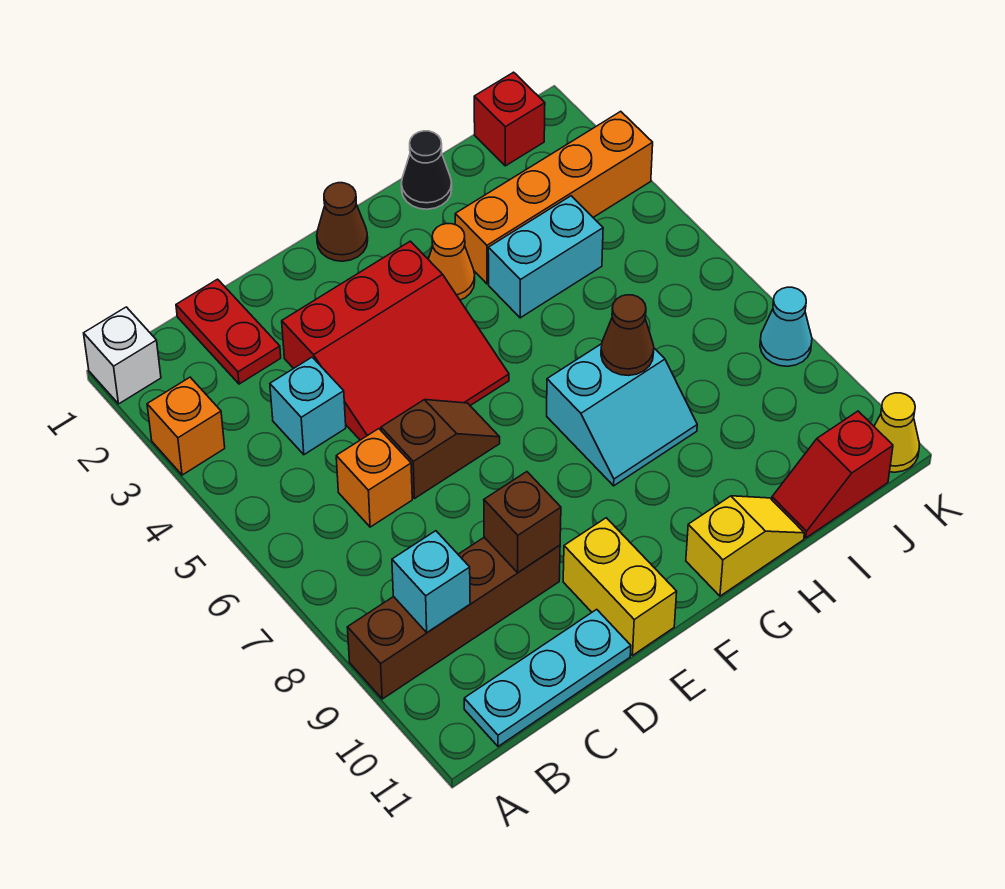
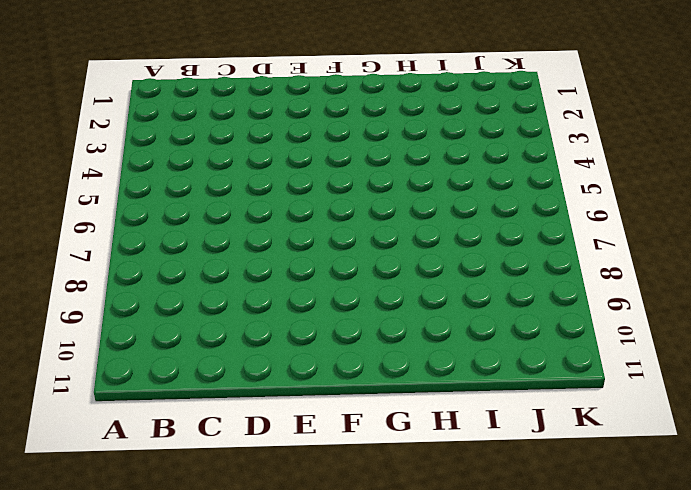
none -> white brick A1 level 1
none -> orange brick A3 level 1
none -> brown brick A9:D9 level 1

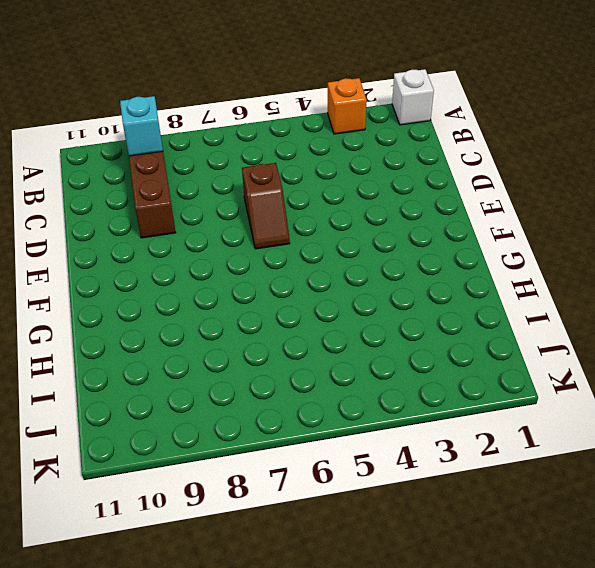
none -> cyan plate B11:D11 level 1
none -> red plate C1:C2 level 1
none -> cyan brick C4 level 1

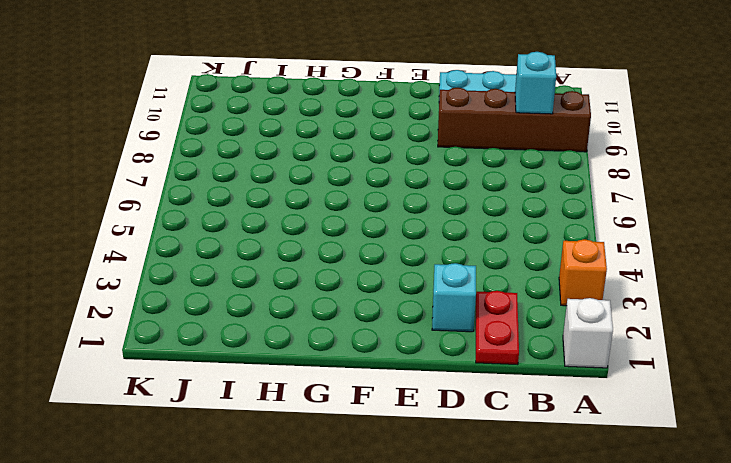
cyan brick D2 level 1 -> cyan brick C4 level 1
none -> orange brick C6 level 1
none -> red slope D3:F5 level 1 top 3
none -> brown slope D6:E6 level 1 top D

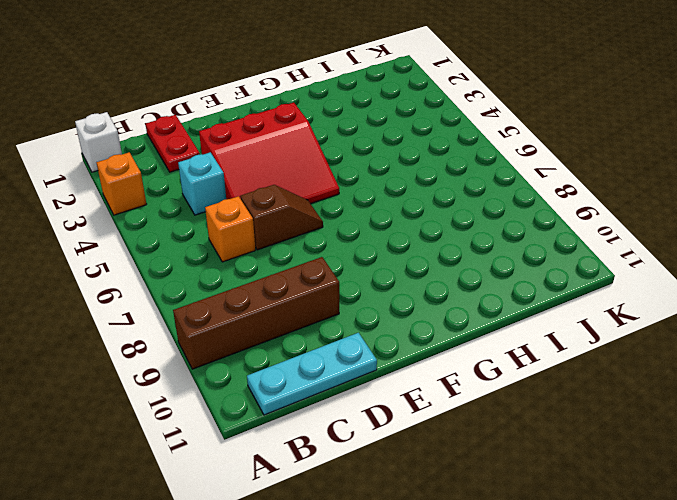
none -> yellow brick E10:E11 level 1
none -> brown cone F1 level 1
none -> orange cone G3 level 1

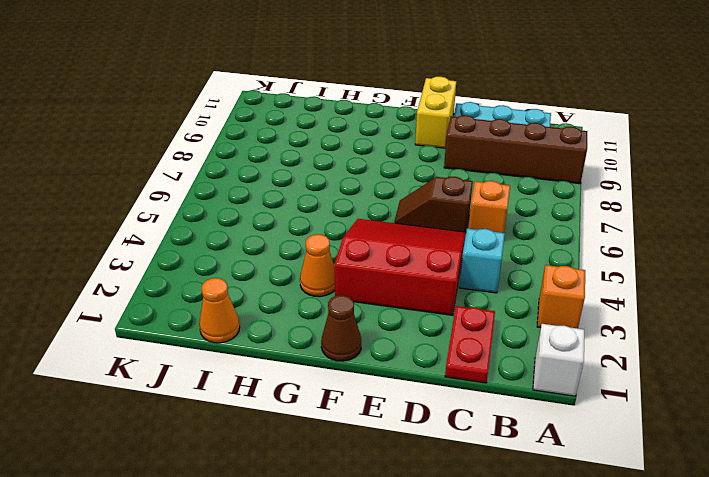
orange cone I1 level 1 -> none
none -> cyan slope G7:H8 level 1 top 7
none -> yellow slope G11:H11 level 1 top G
none -> black cone H1 level 1

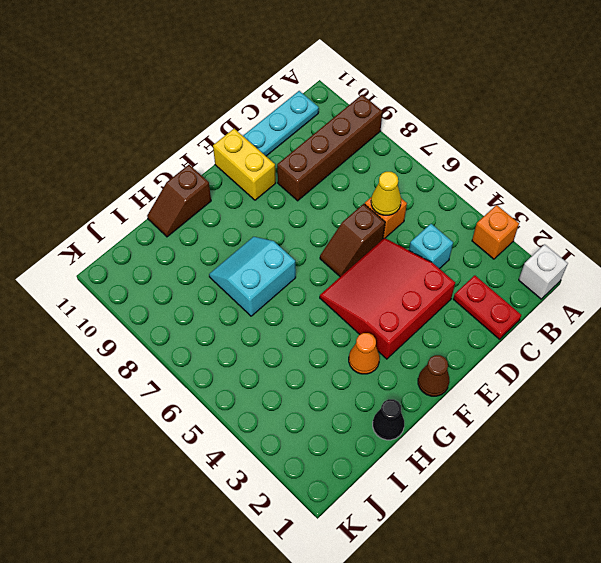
yellow cone C6 level 2 -> yellow cone K11 level 1
brown slope G11:H11 level 1 top G -> yellow slope G11:H11 level 1 top G
none -> orange brick H3:K3 level 1
none -> cyan brick H4:I4 level 1
none -> red slope I11:J11 level 1 top J

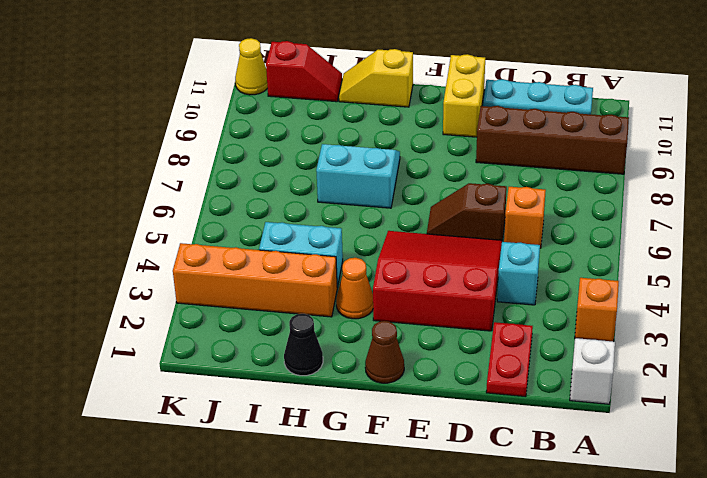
none -> red brick J1 level 1
none -> cyan cone K8 level 1
none -> cyan brick B9 level 2

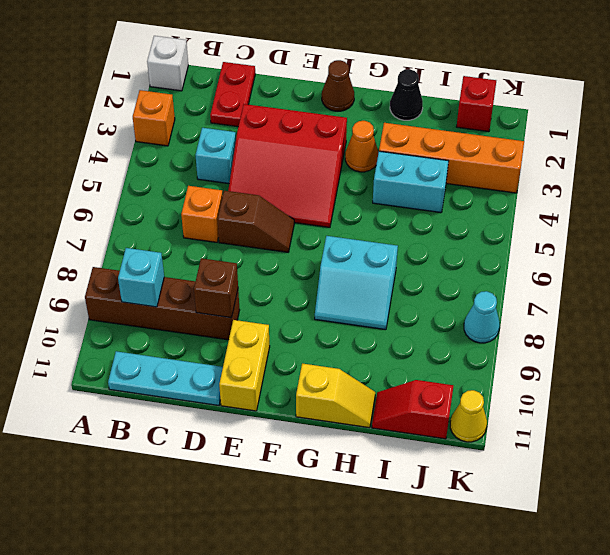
none -> brown cone H7 level 2

